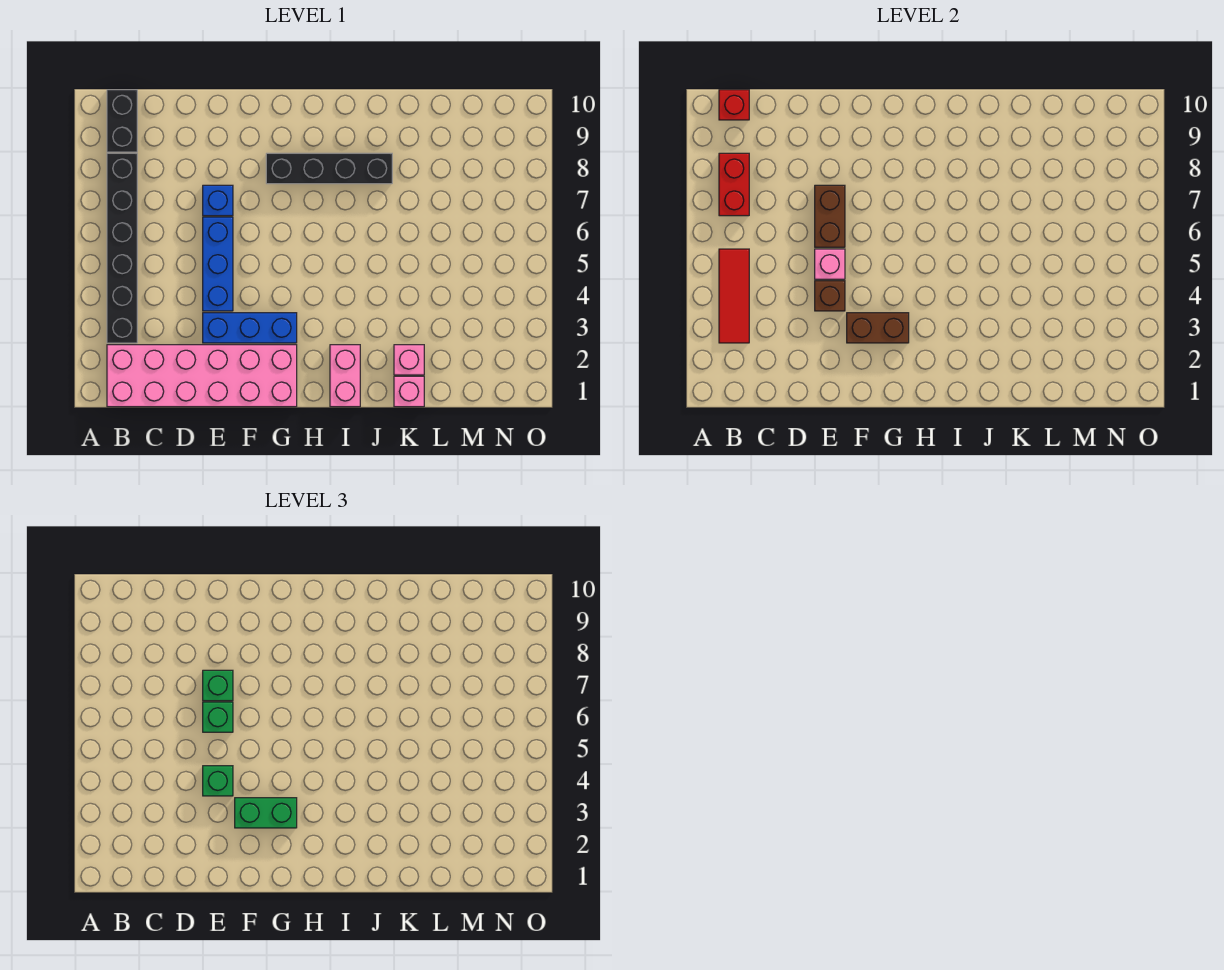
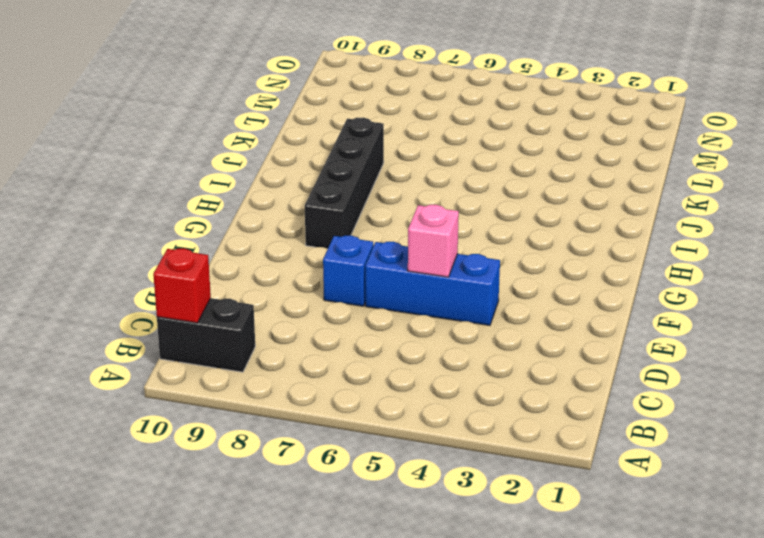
none -> pink brick B1:G2 level 1
none -> black brick B3:B8 level 1
none -> blue brick E3:G3 level 1

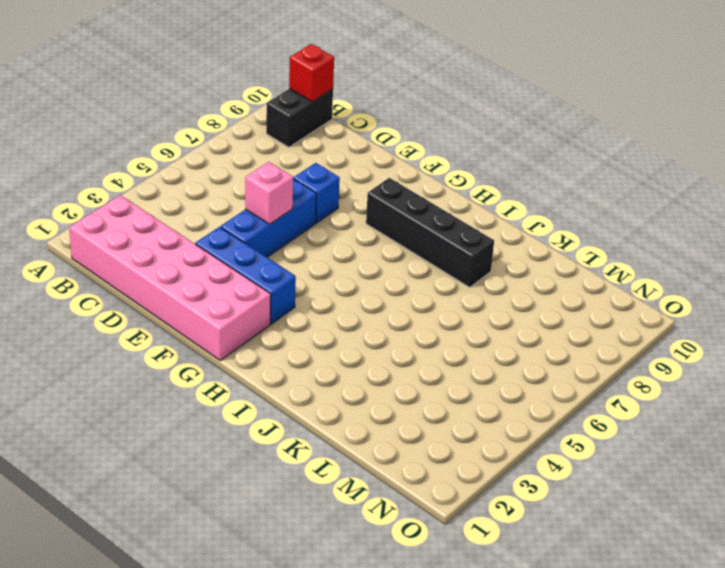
none -> black brick B3:B8 level 1
none -> pink brick I1:I2 level 1
none -> pink brick K1 level 1

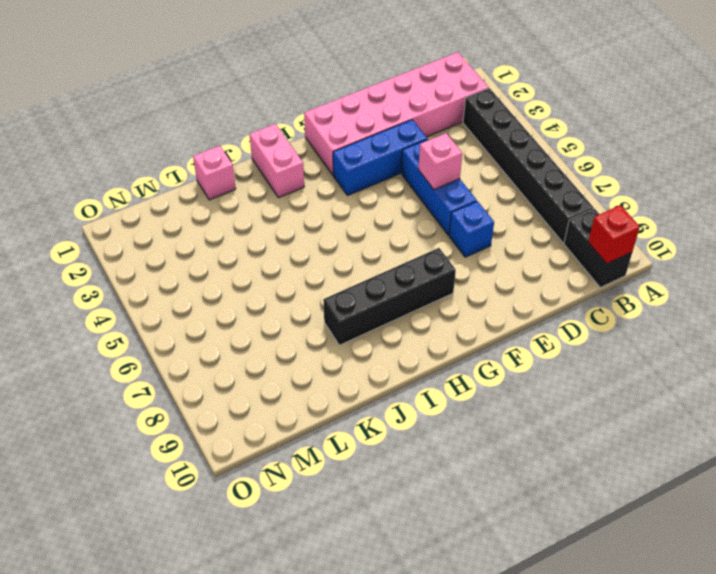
none -> pink brick K2 level 1
none -> red tile B3:B5 level 2
none -> red brick B7:B8 level 2

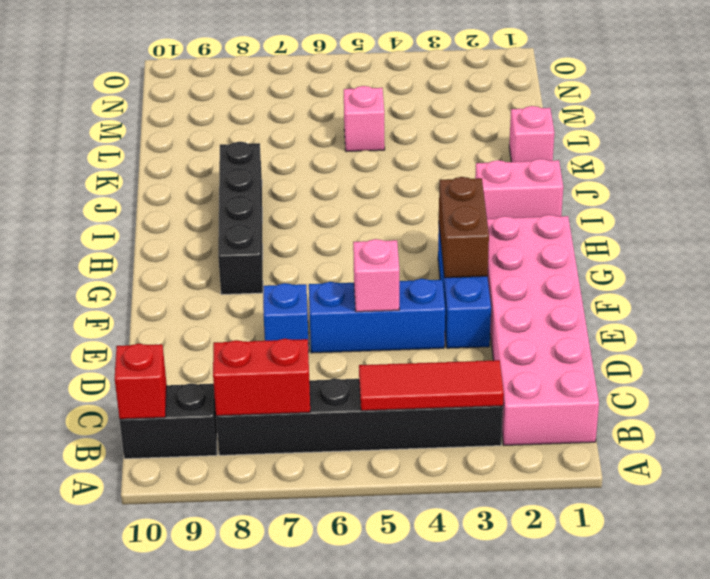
pink brick L5 level 1 -> pink brick K2 level 1
none -> brown brick E4 level 2
none -> brown brick E6:E7 level 2
none -> green brick E4 level 3

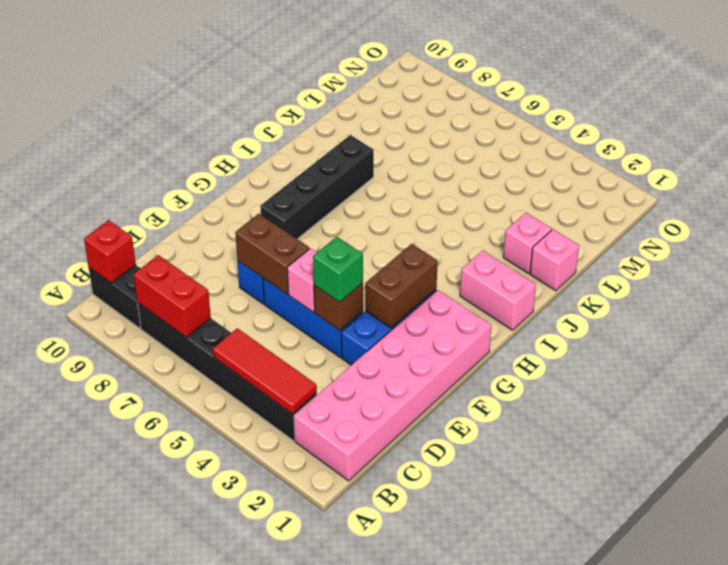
none -> green brick E6 level 3
none -> green brick E7 level 3
none -> green brick F3:G3 level 3

